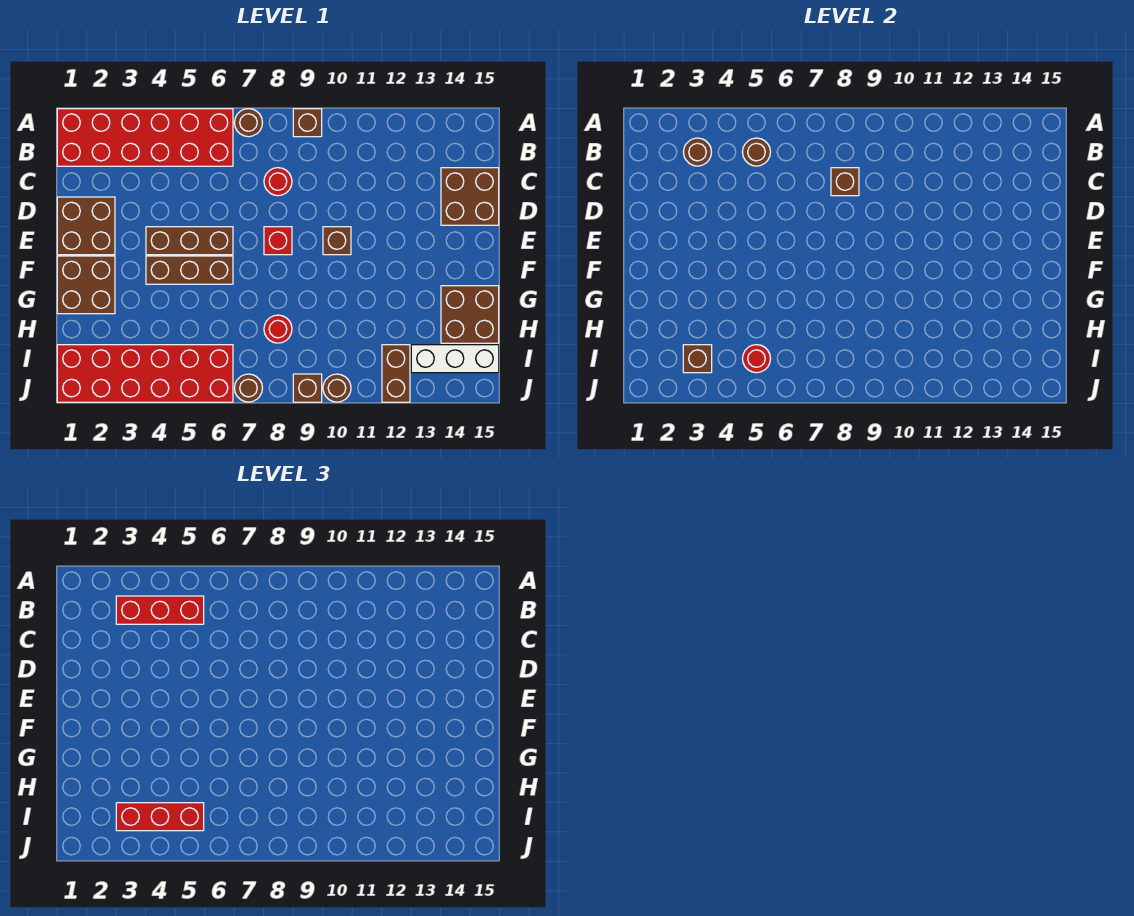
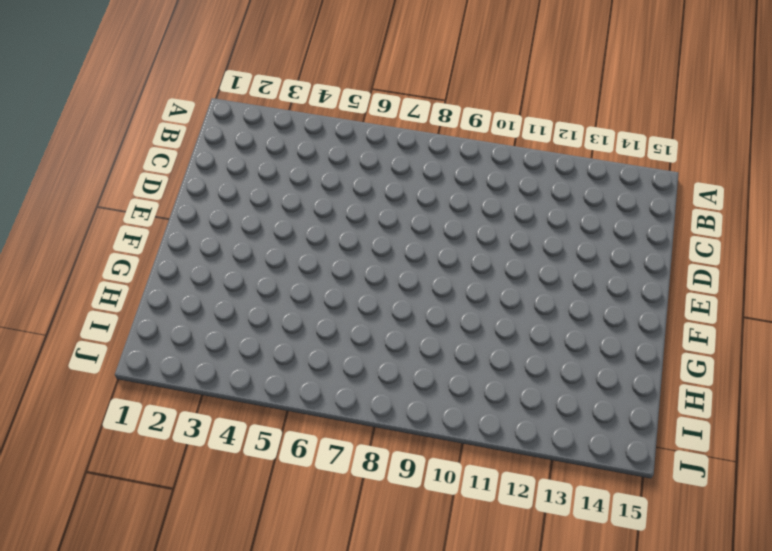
none -> red brick A1:B6 level 1
none -> brown round brick A7 level 1
none -> brown brick A9 level 1

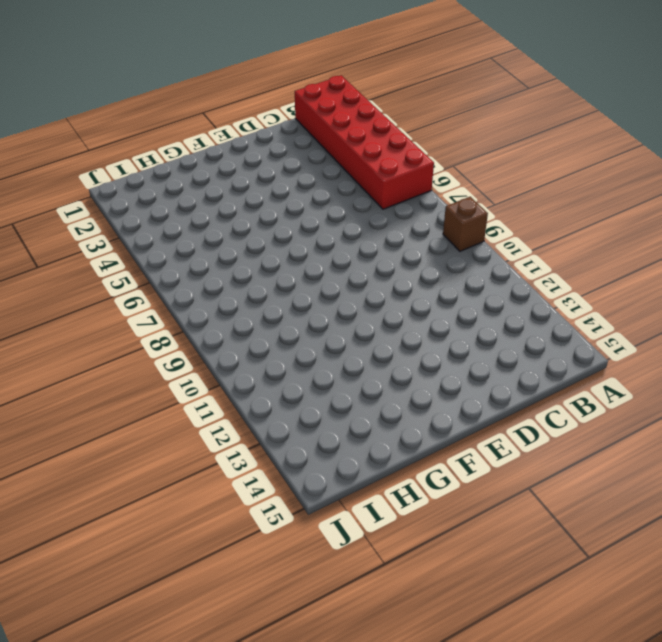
none -> brown round brick A7 level 1
none -> red round brick C8 level 1
none -> brown brick C14:D15 level 1

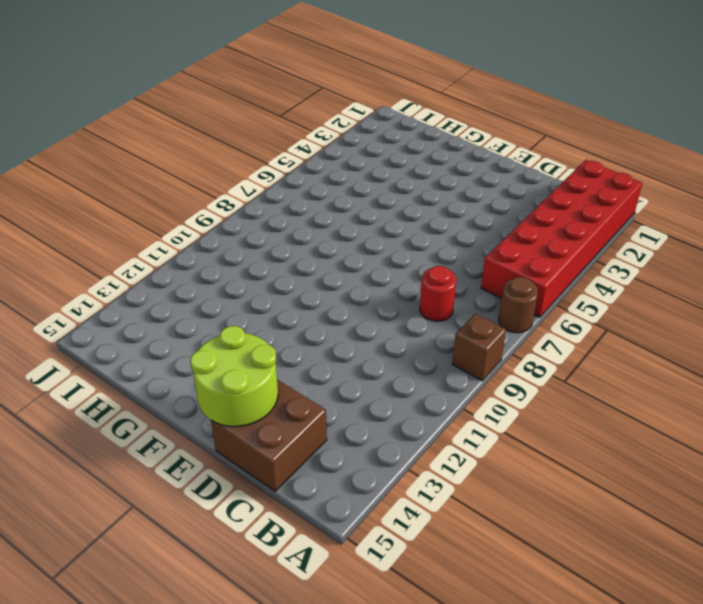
lime round brick D14:E15 level 2 -> none
none -> brown brick D1:E2 level 1
none -> brown brick E4:E6 level 1
none -> red brick E8 level 1

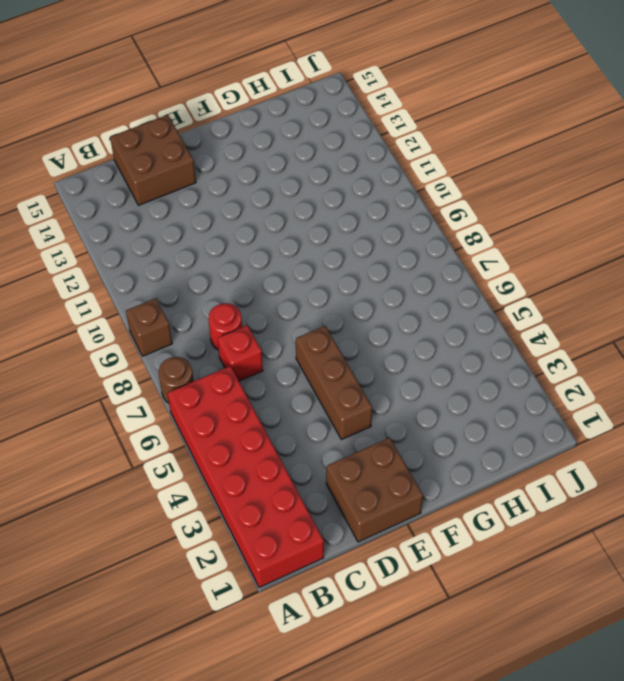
red brick C7 level 1 -> red brick E8 level 1
none -> brown brick E10 level 1
none -> brown brick F1:G2 level 1
none -> brown brick F4:F6 level 1

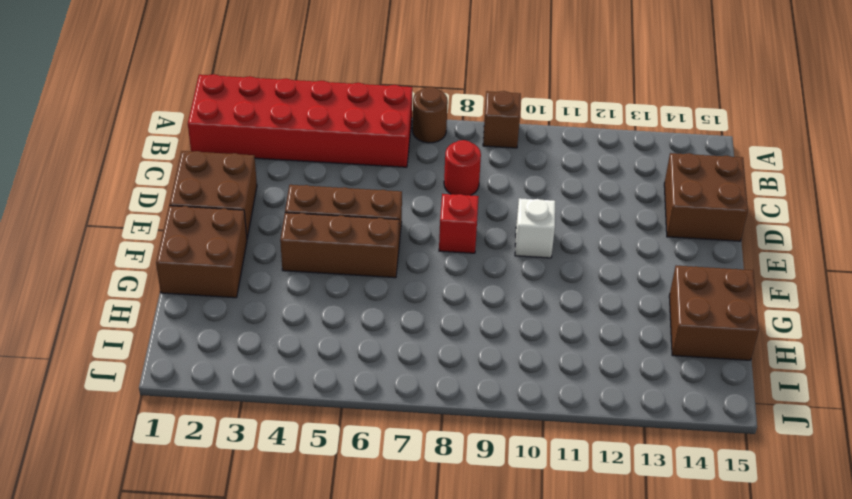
white brick E10 level 1 -> brown brick E10 level 1
none -> red round brick H8 level 1
none -> red brick I1:J6 level 1
none -> brown brick I12:J12 level 1

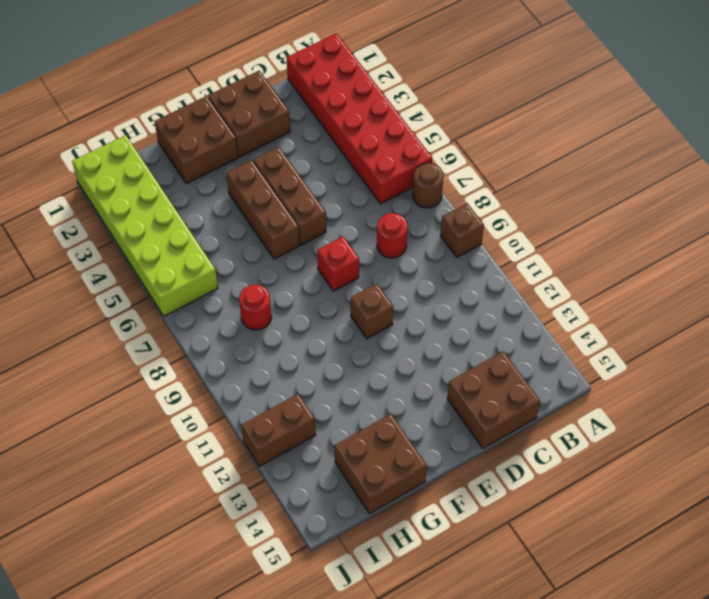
lime brick I1:J6 level 1 -> red brick I1:J6 level 1
none -> white brick I13:I15 level 1
none -> brown round brick J7 level 1
none -> brown brick J9 level 1

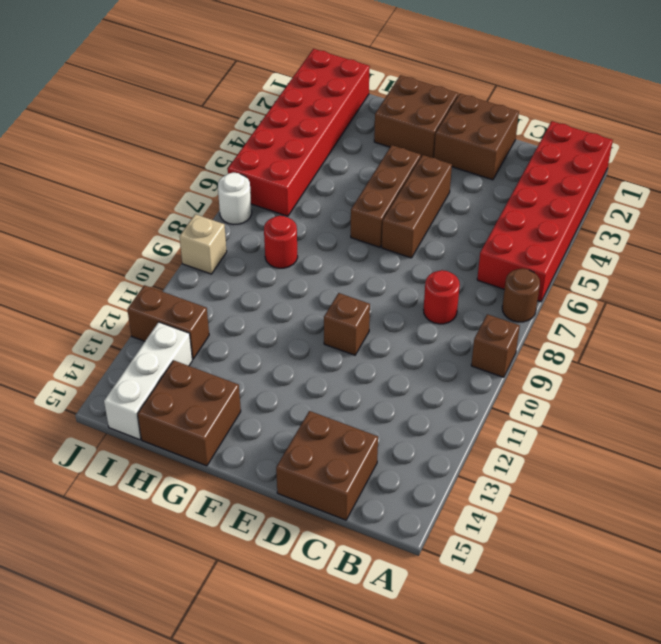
white round brick J7 level 1 -> brown round brick J7 level 1
tan brick J9 level 1 -> brown brick J9 level 1
none -> red brick E8 level 1
none -> brown round brick J10 level 1
none -> brown round brick B3 level 2

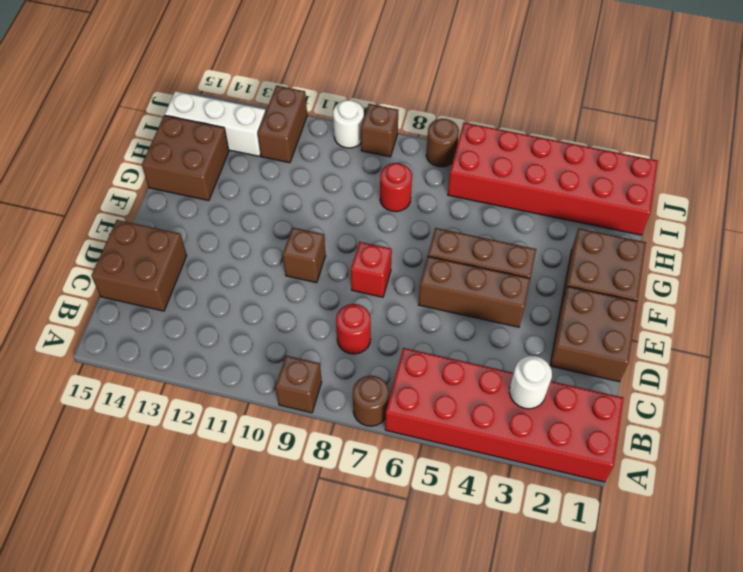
white round brick B3 level 2 -> brown round brick B3 level 2
white round brick J10 level 1 -> brown round brick J10 level 1
none -> brown round brick B5 level 2
none -> brown brick C8 level 2
none -> brown brick I3 level 2

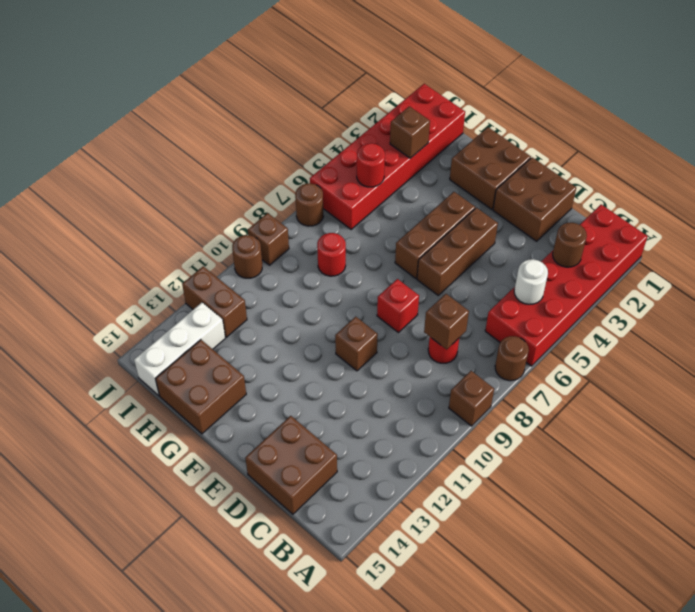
white round brick B5 level 2 -> brown round brick B5 level 2
none -> red brick B3:B5 level 3
none -> red brick I3:I5 level 3

